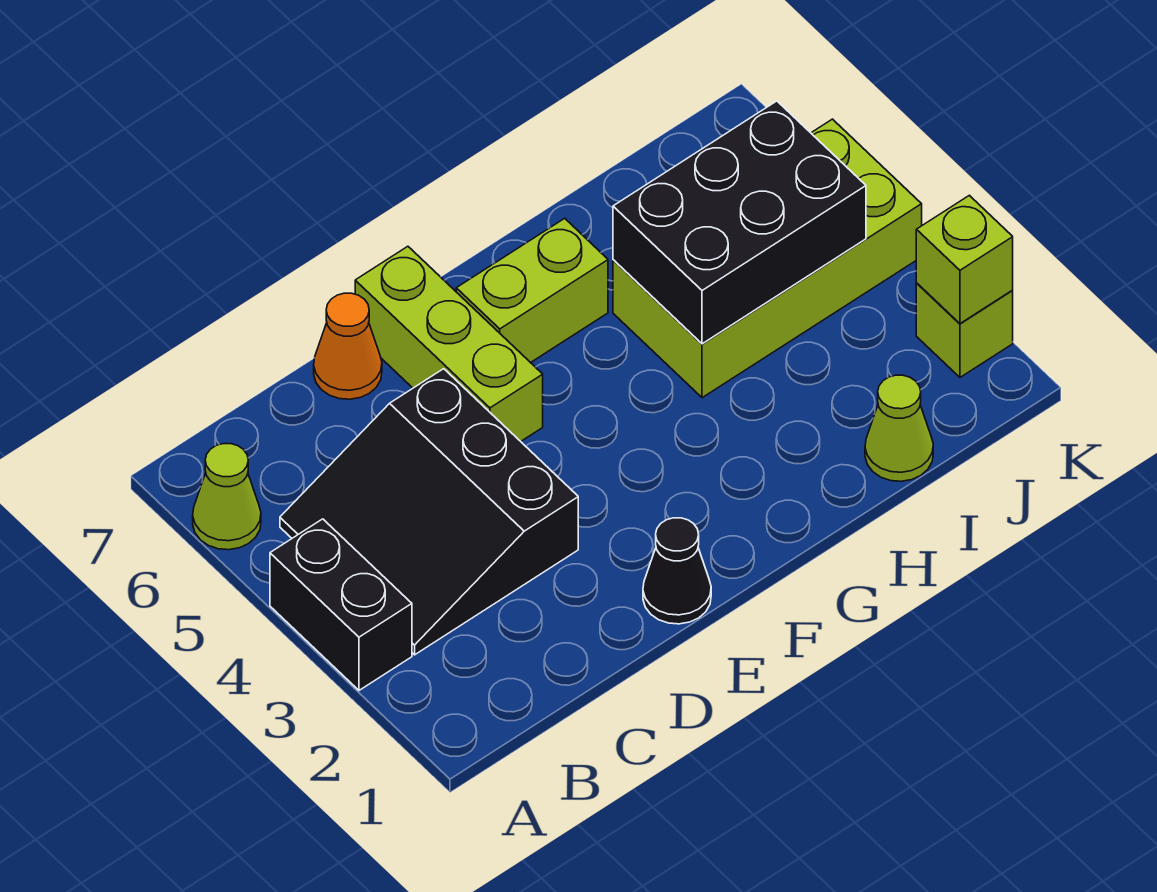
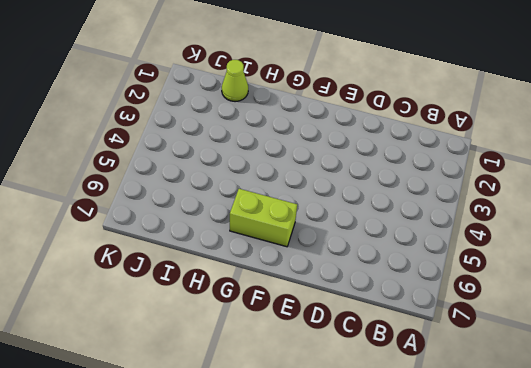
none -> black brick A3:A4 level 1
none -> lime cone A6 level 1
none -> black slope B3:D5 level 1 top D

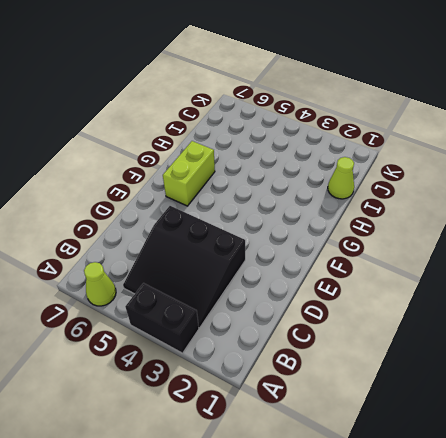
none -> orange cone D7 level 1
none -> black cone E1 level 1
none -> lime brick E5:E7 level 1

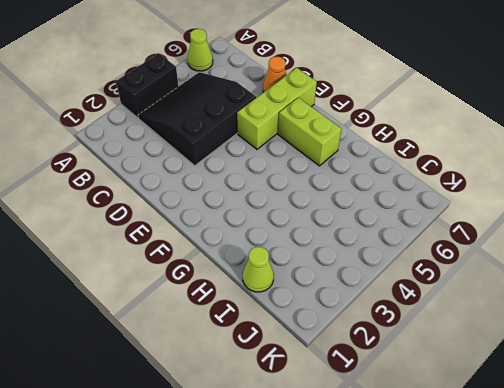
none -> black cone E1 level 1
none -> lime brick H4:K5 level 1
none -> lime brick K2 level 1

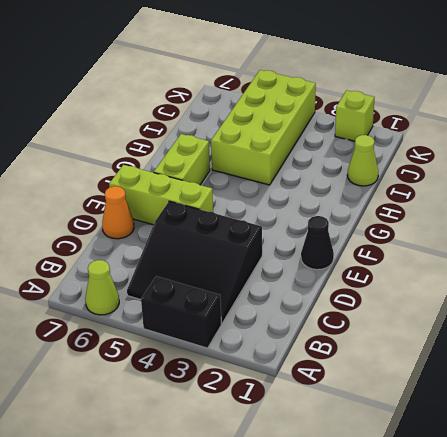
none -> black brick H4:J5 level 2
none -> lime brick K2 level 2

